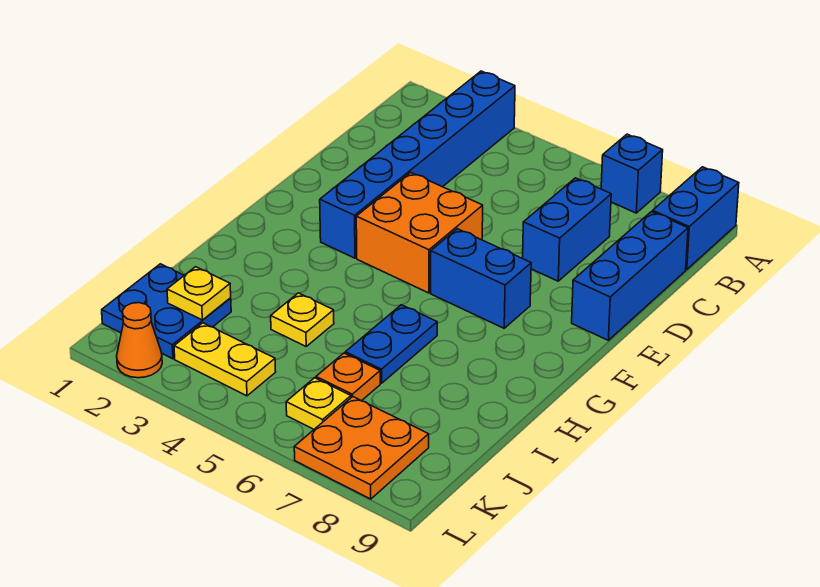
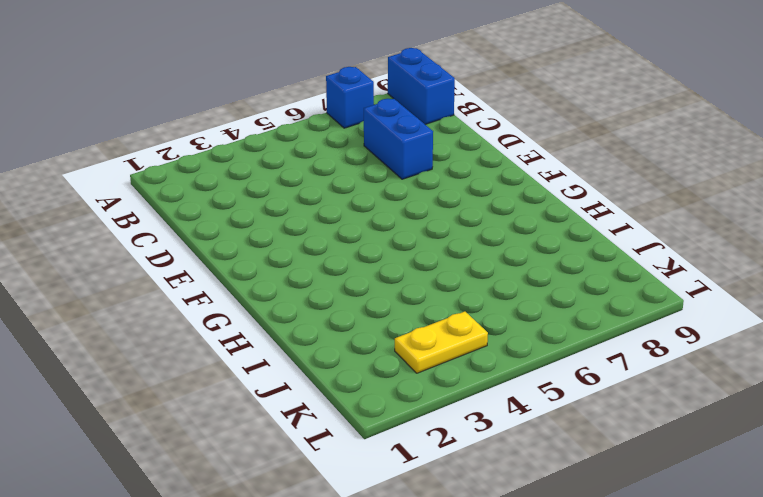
none -> blue brick A3:F3 level 1
none -> blue brick C9:E9 level 1
none -> orange brick E4:F5 level 1

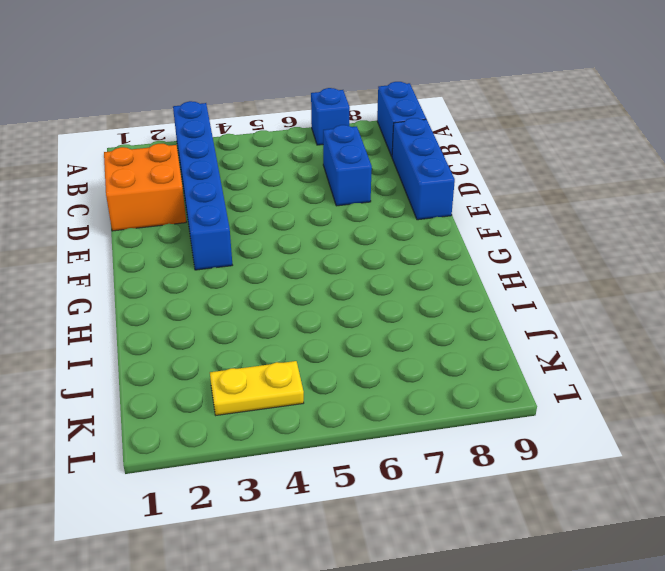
orange brick C1:D2 level 1 -> orange brick E4:F5 level 1
none -> blue brick F6:F7 level 1
none -> blue plate H6:I6 level 1
none -> yellow plate I4 level 1

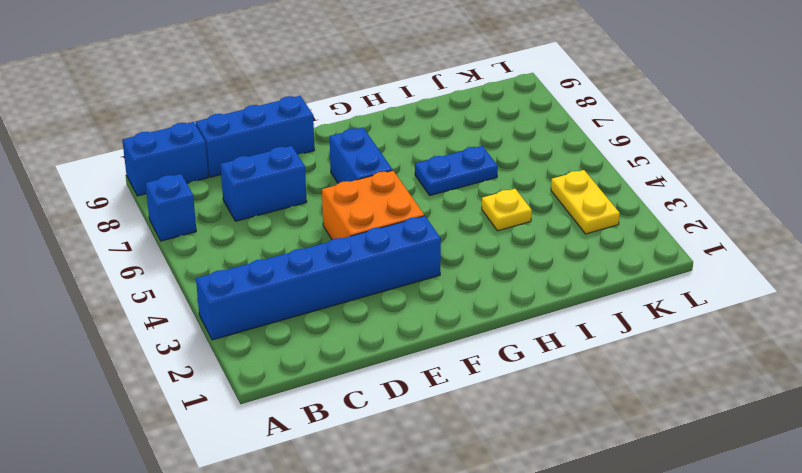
none -> blue plate J1:K2 level 1
none -> orange plate J6 level 1
none -> yellow plate K6 level 1

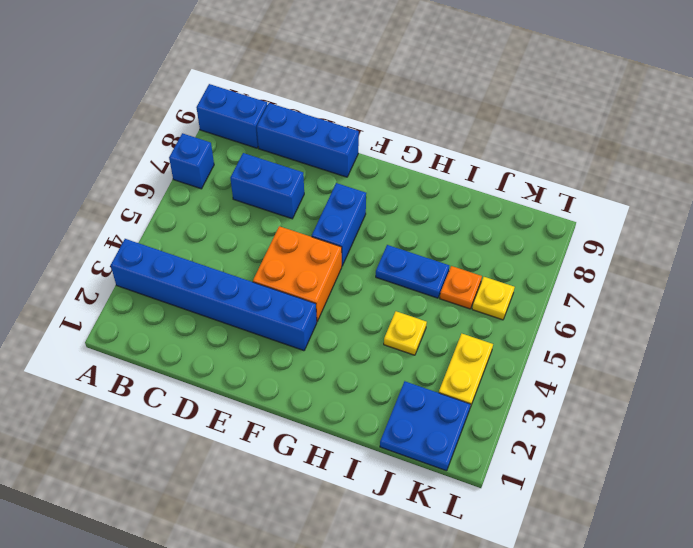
none -> orange plate K7:L8 level 1
none -> orange cone L2 level 1
none -> yellow plate J2 level 2

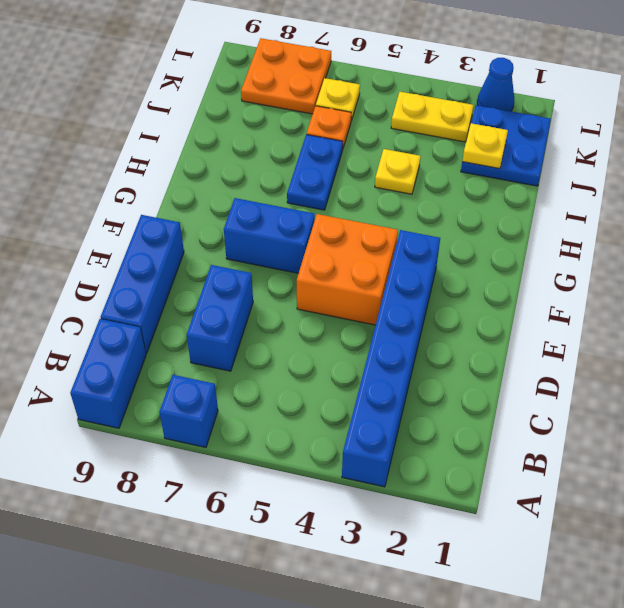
blue cone L2 level 1 -> orange cone L2 level 1

